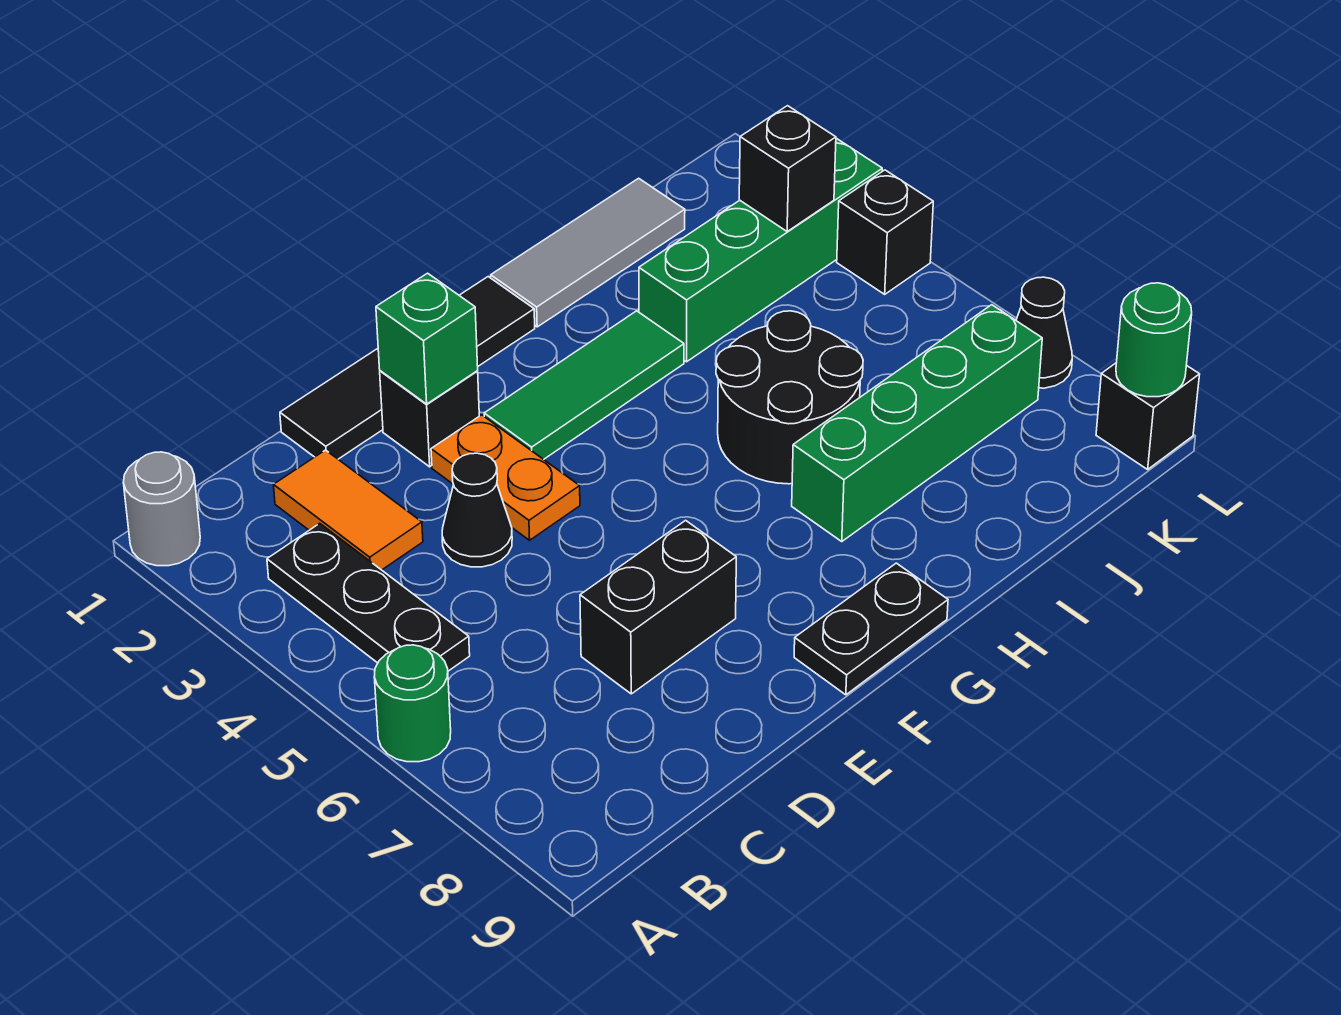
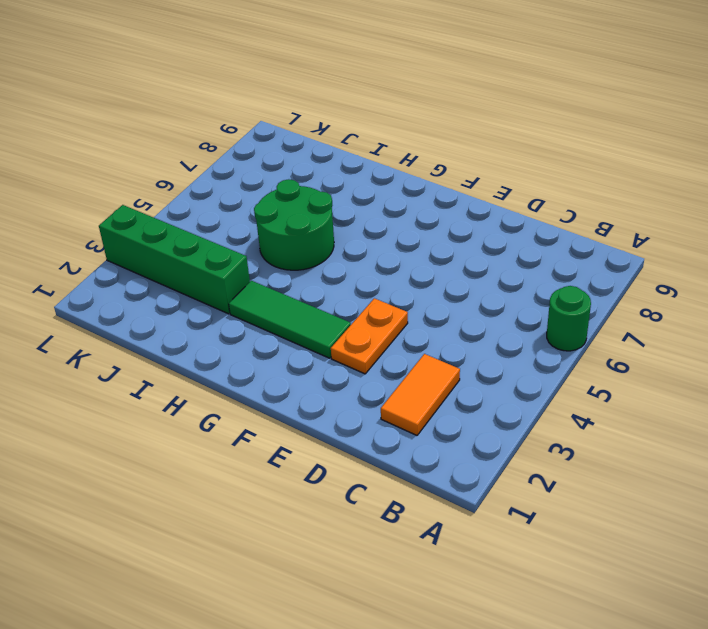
green round brick H5:I6 level 1 -> black round brick H5:I6 level 1
none -> grey round brick A1 level 1
none -> black plate B3:B5 level 1
none -> black tile D1:G1 level 1

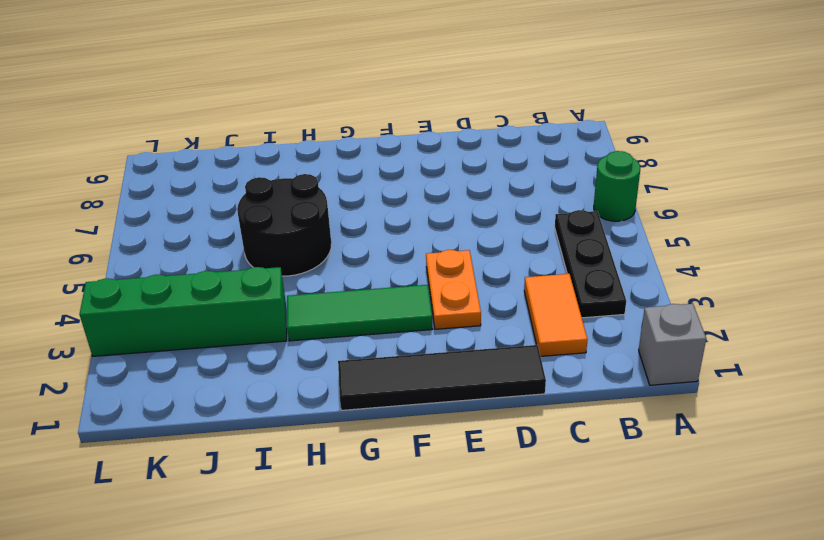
grey brick A1 level 1 -> grey round brick A1 level 1
none -> black cone D4 level 1
none -> black brick D7:E7 level 1
none -> black brick E2 level 1

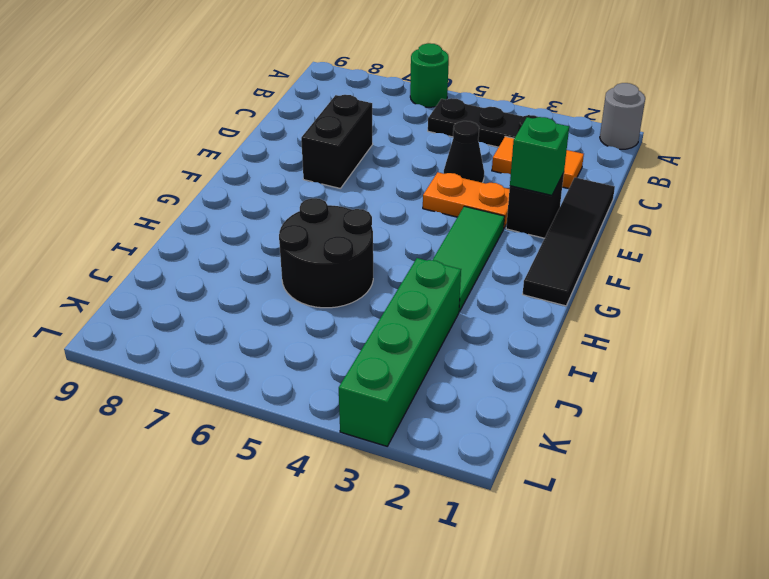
none -> black plate F9:G9 level 1
none -> grey tile H1:J1 level 1
none -> green brick H7:K7 level 1

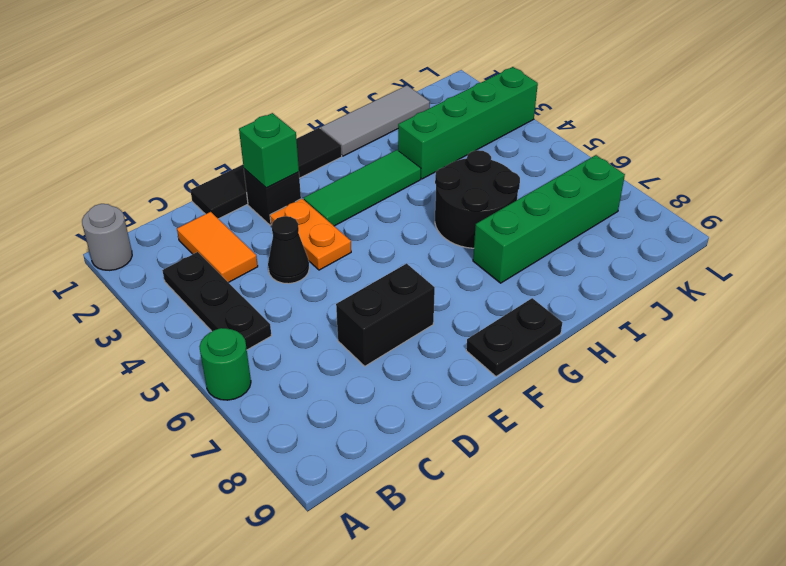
none -> black brick L4 level 1
none -> black cone L7 level 1
none -> black brick L9 level 1

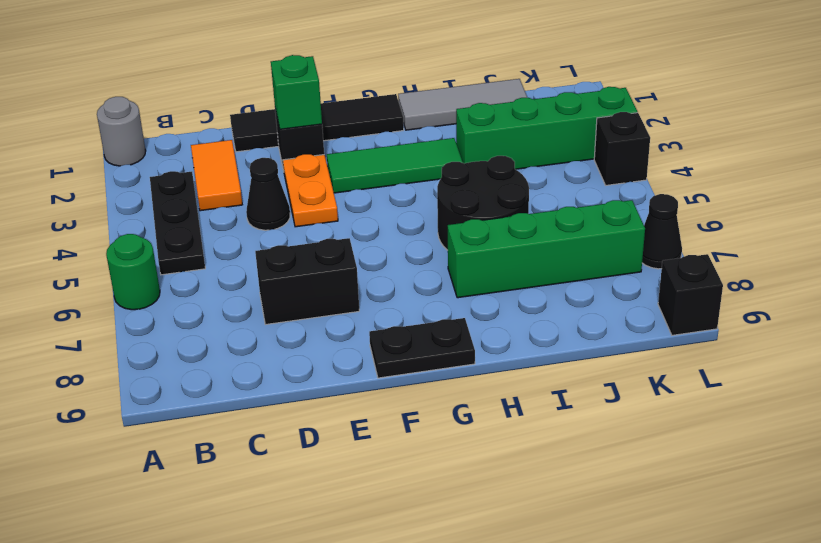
none -> black brick K3 level 2
none -> green round brick L9 level 2

